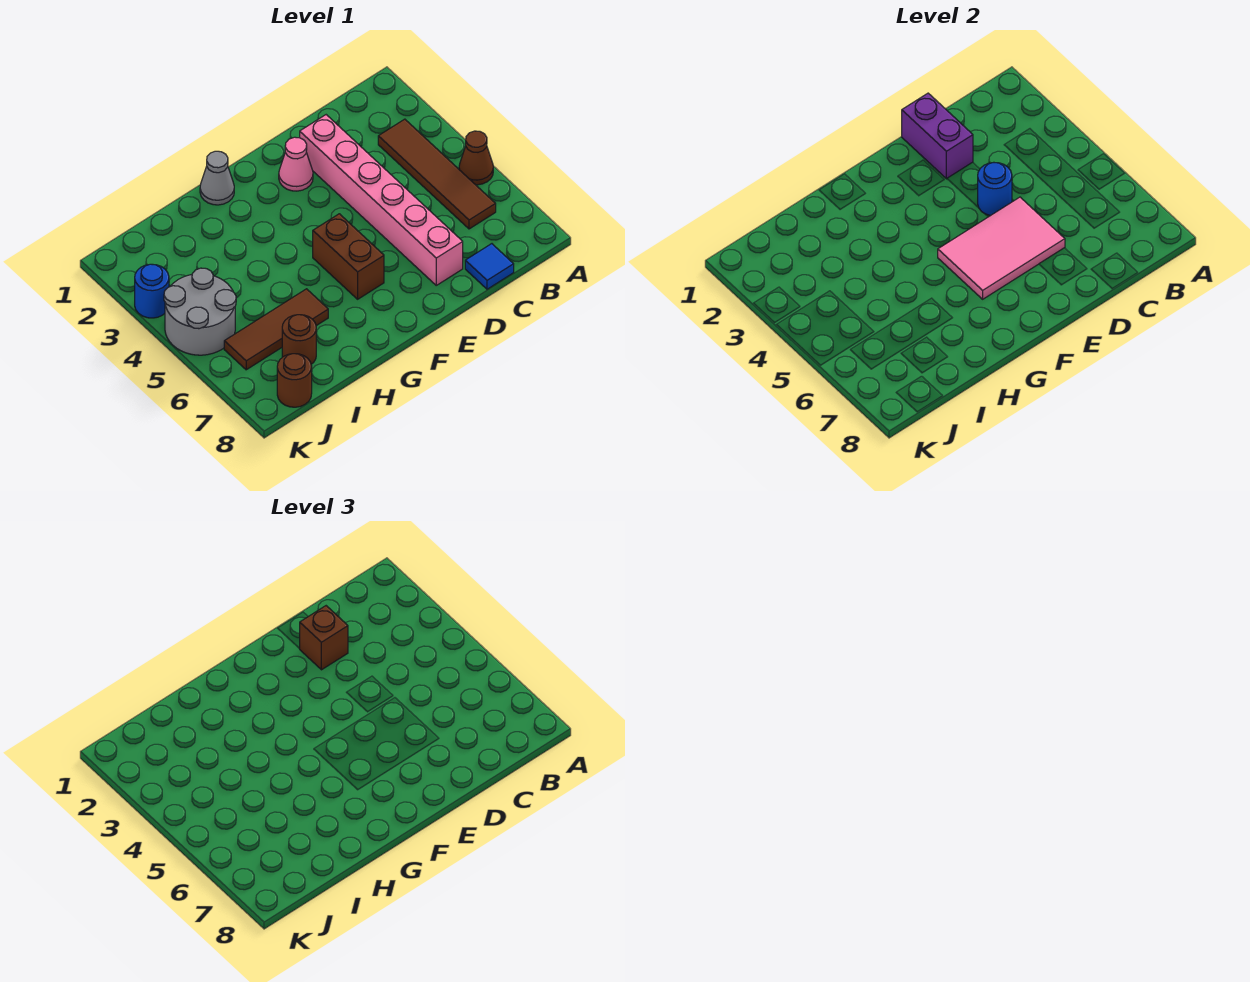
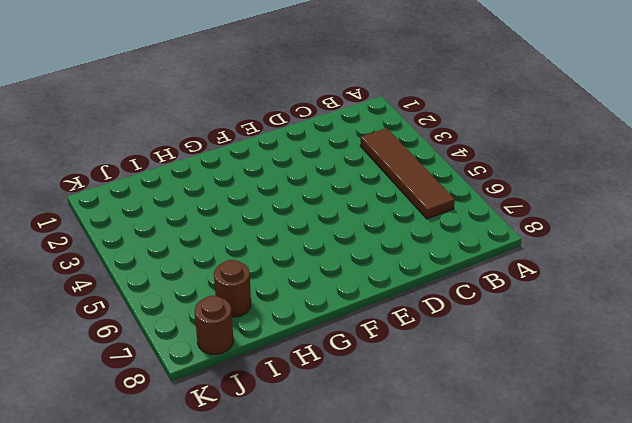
none -> brown cone A5 level 1
none -> blue tile C8 level 1
none -> pink brick D2:D7 level 1

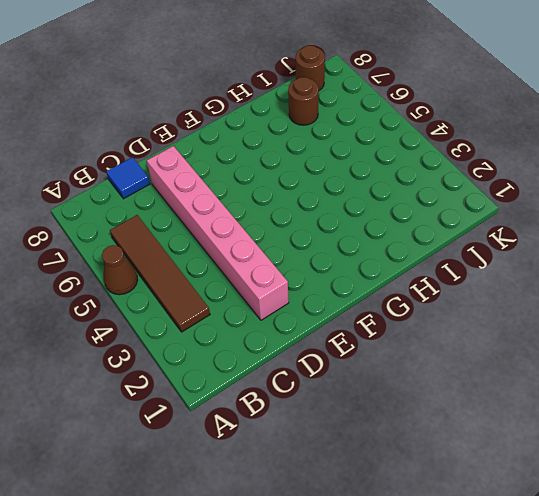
none -> pink cone E2 level 1
none -> brown brick F5:F6 level 1
none -> grey cone G1 level 1

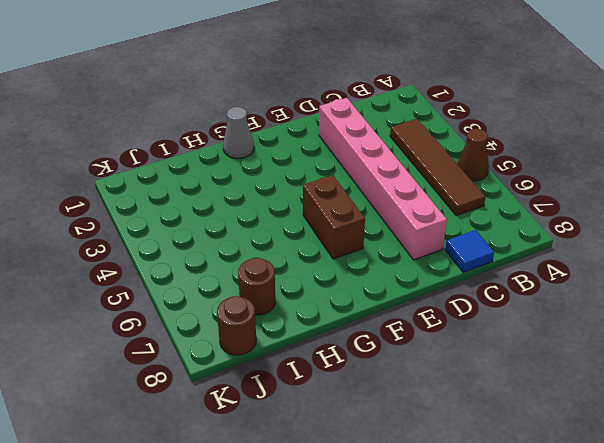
none -> pink cone E2 level 1
none -> brown tile H6:J6 level 1
none -> grey round brick J4:K5 level 1

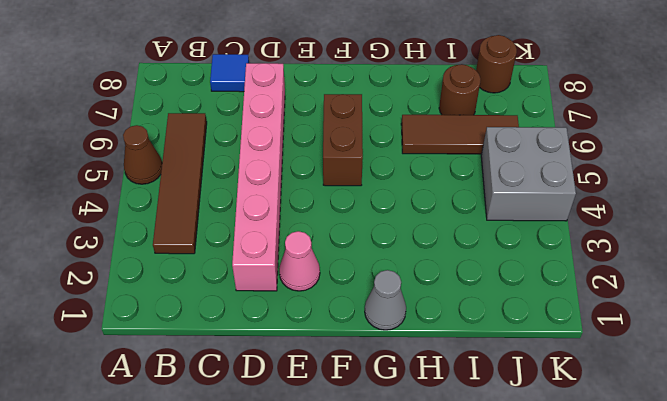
grey brick J4:K5 level 1 -> grey round brick J4:K5 level 1
none -> blue round brick K3 level 1
none -> purple brick D1:D2 level 2
none -> blue round brick D4 level 2

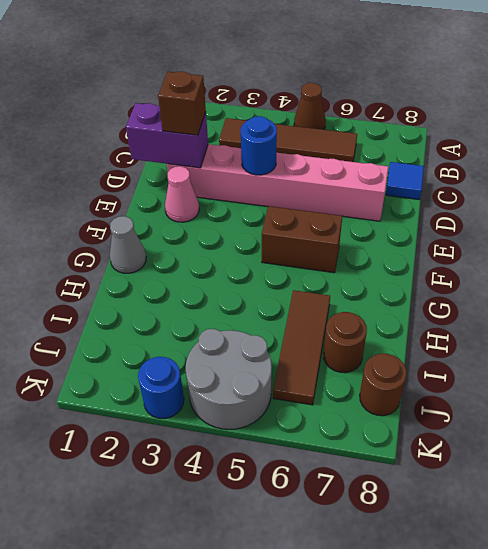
none -> pink tile D5:F6 level 2

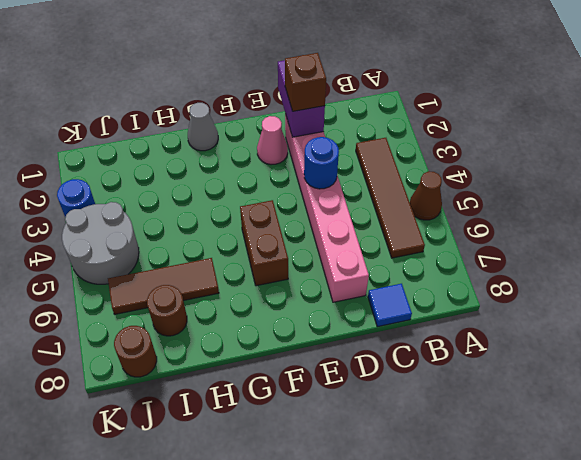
none -> pink tile D5:F6 level 2

